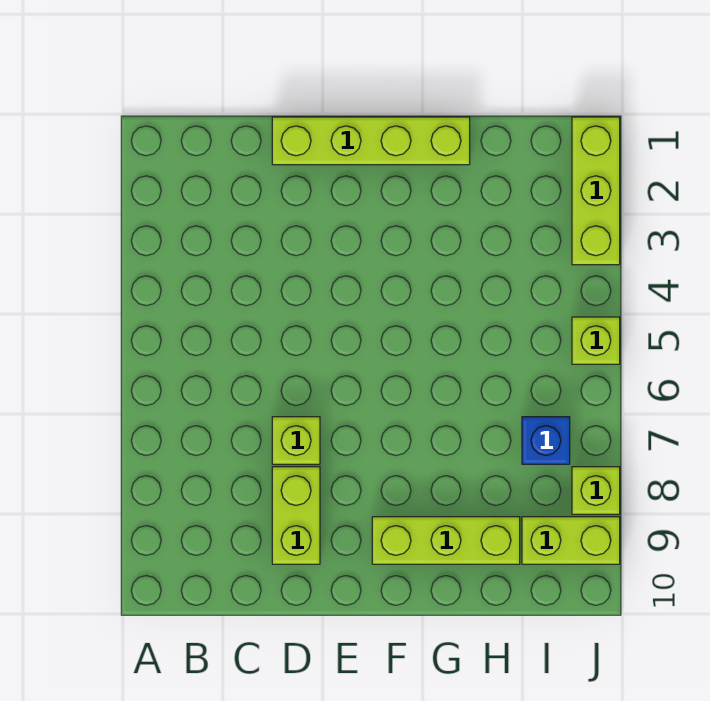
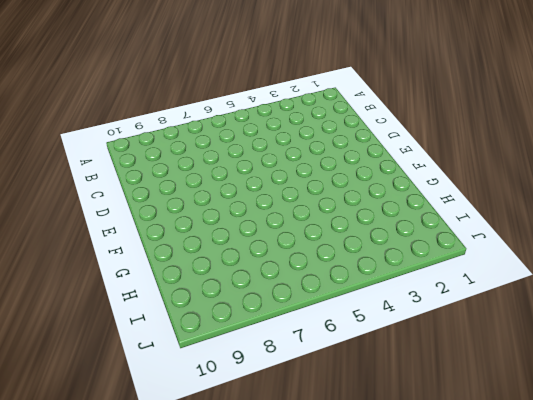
none -> lime brick D1:G1 level 1
none -> lime brick D7 level 1

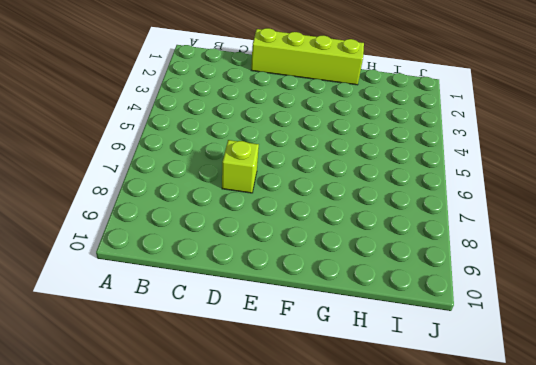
none -> lime brick D8:D9 level 1
none -> lime brick F9:H9 level 1

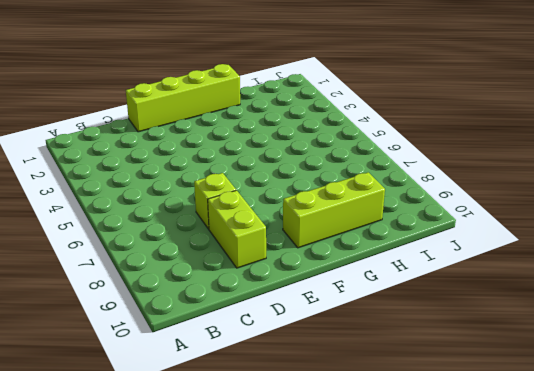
none -> blue brick I7 level 1
none -> lime brick I9:J9 level 1

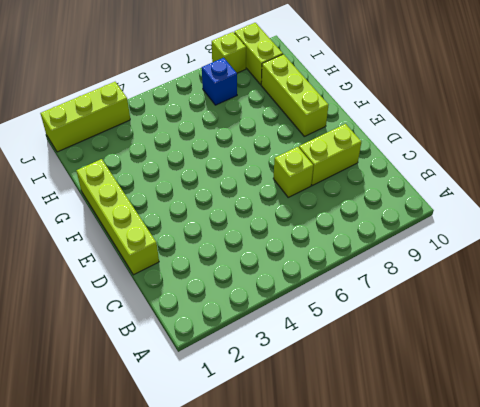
none -> lime brick J5 level 1

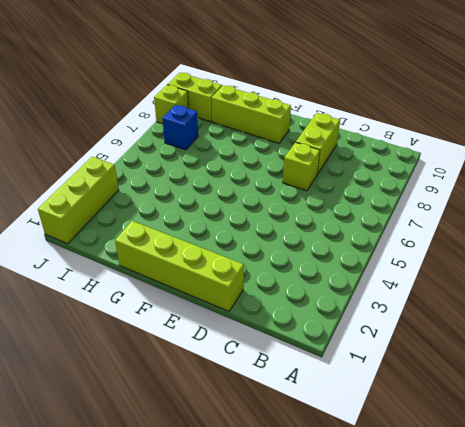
none -> lime brick J5 level 1

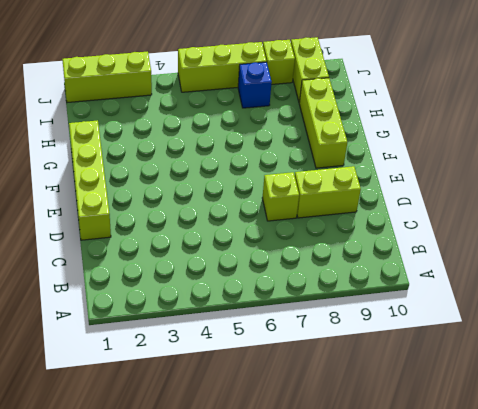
lime brick J5:J7 level 1 -> lime brick J5 level 1

